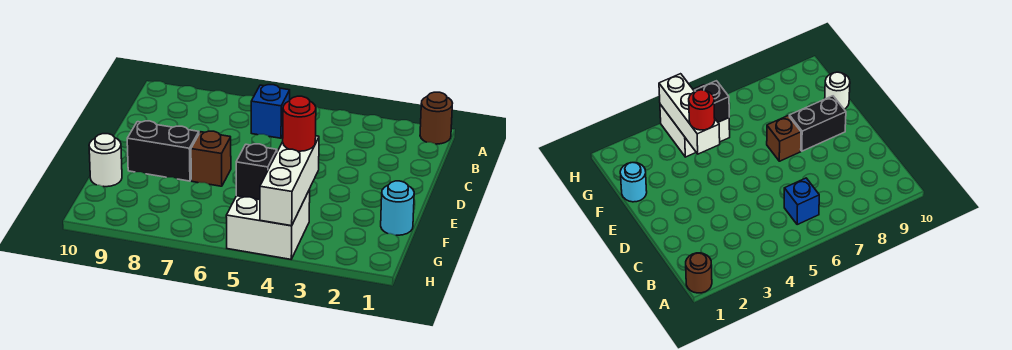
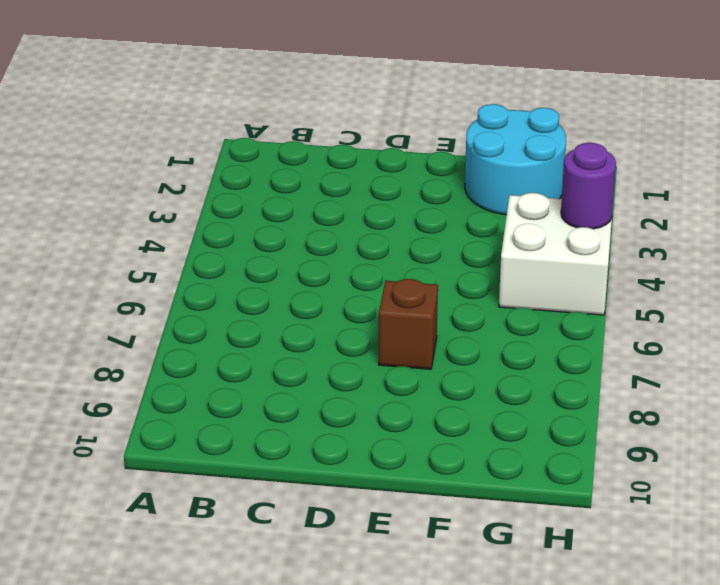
cyan round brick F1:G2 level 1 -> cyan round brick F1 level 1
purple round brick H4 level 2 -> white brick F4:H4 level 2
none -> brown round brick A1 level 1
none -> blue brick B6 level 1

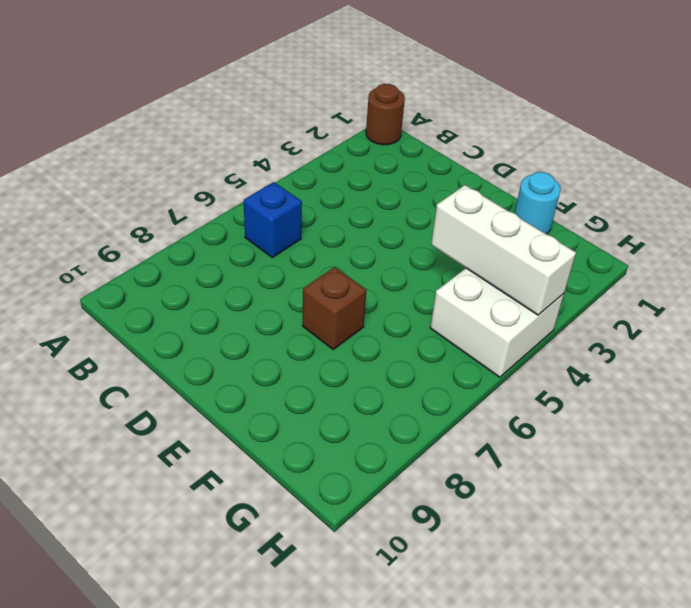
none -> black brick E8:E9 level 1
none -> white round brick F10 level 1

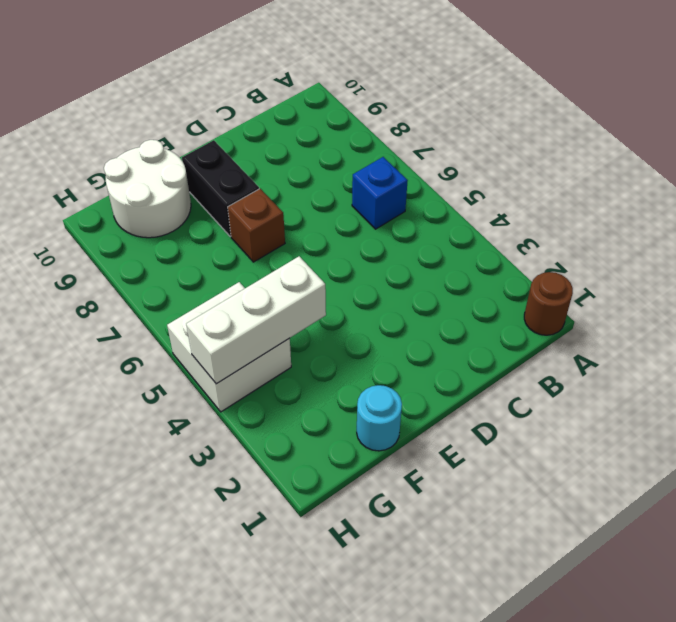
white round brick F9:G10 level 1 -> white round brick F10 level 1
none -> black brick G5 level 2
none -> red round brick F4 level 3

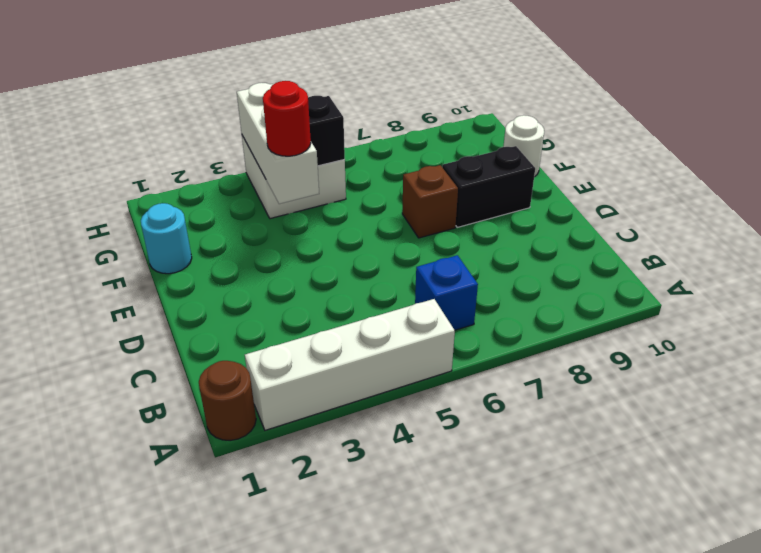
white brick A2:A5 level 1 -> none

